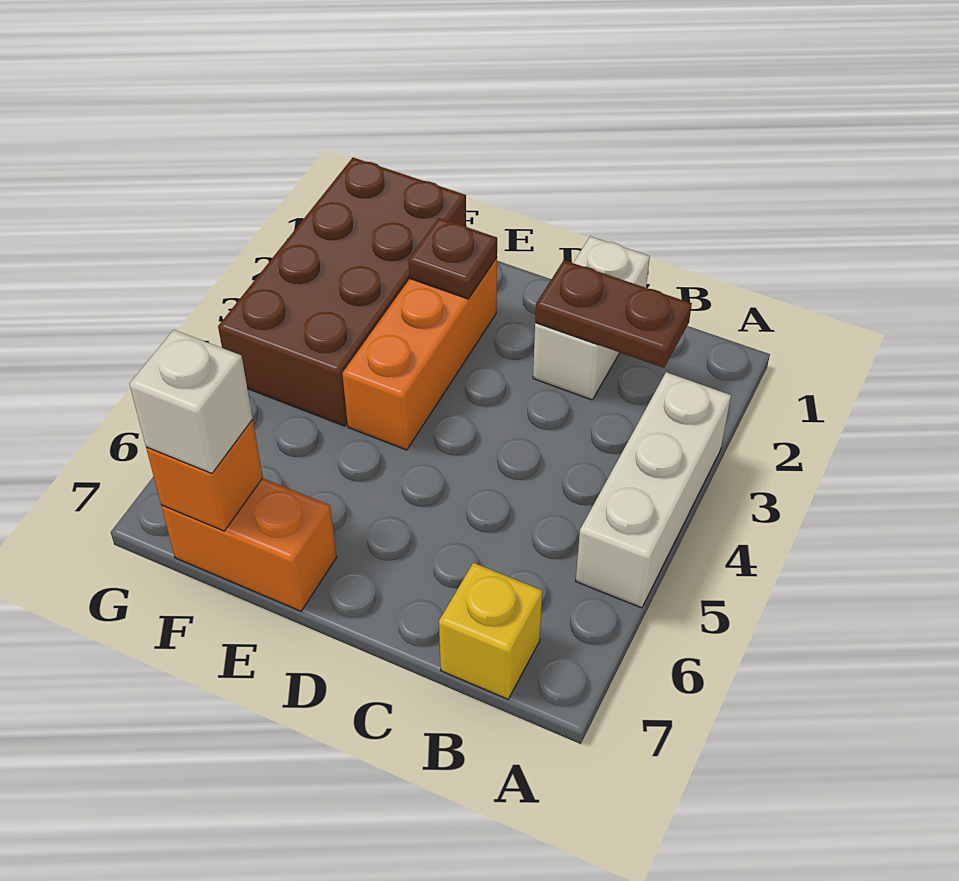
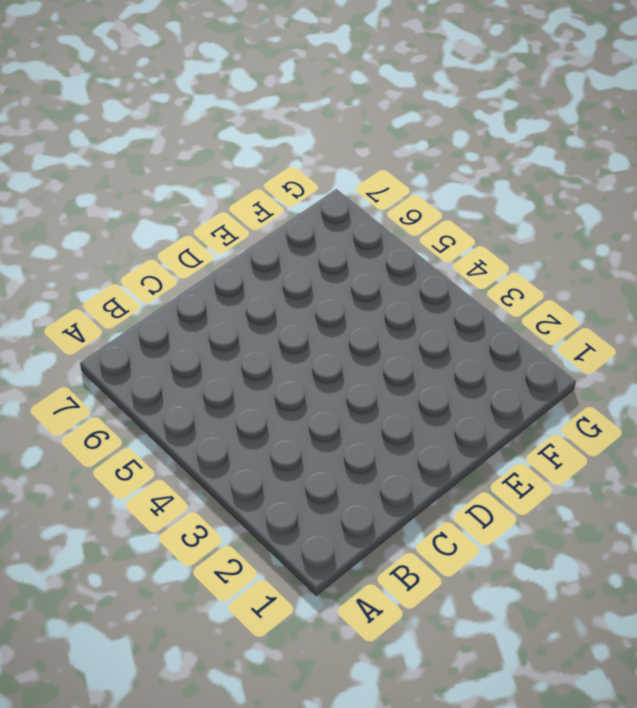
none -> white brick A3:A5 level 1
none -> yellow brick B7 level 1

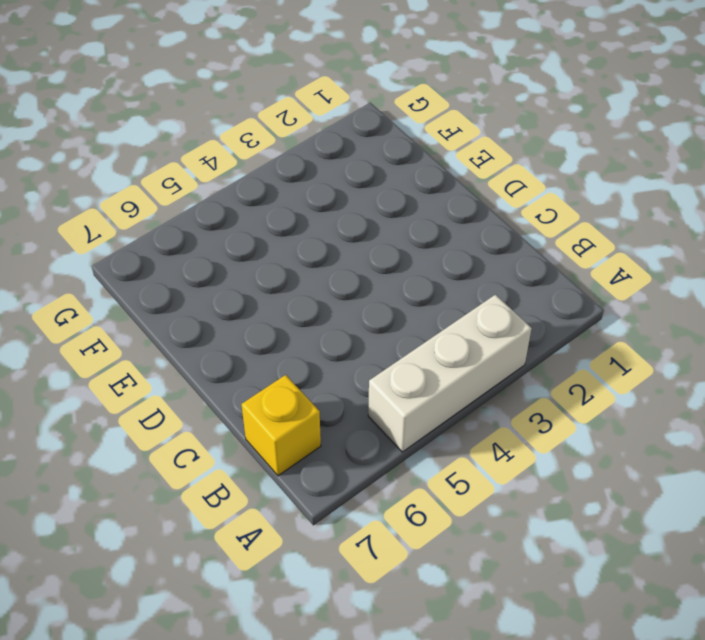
none -> white brick C1:C2 level 1
none -> orange brick E2:E4 level 1

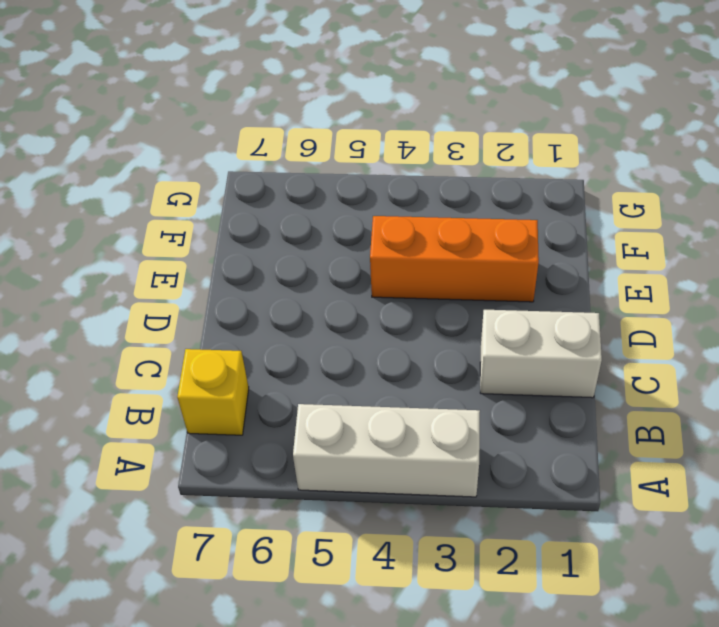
none -> orange brick E7:F7 level 1
none -> brown brick F1:G4 level 1

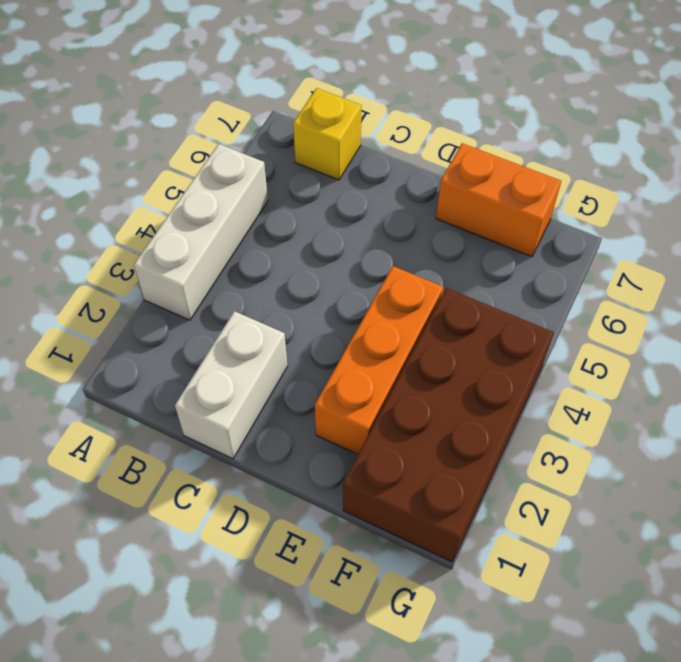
none -> brown plate B2:C2 level 2
none -> brown plate E2 level 2

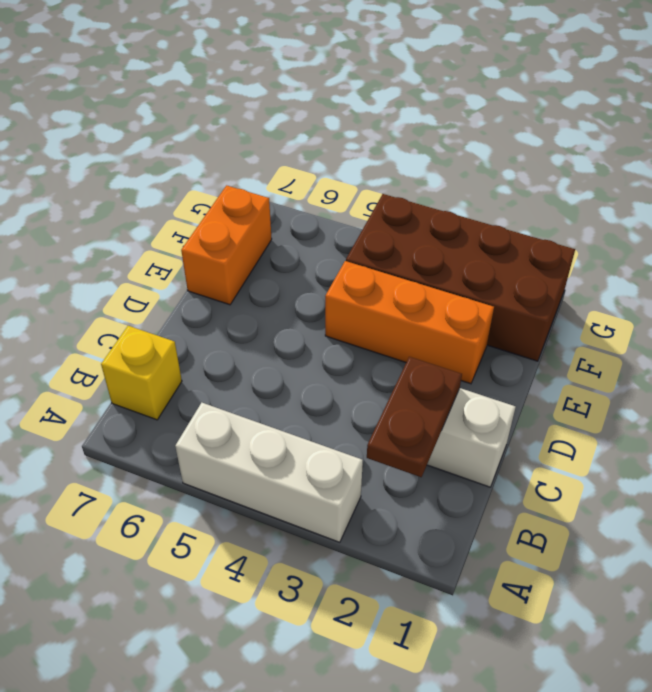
none -> brown plate E2 level 2
none -> orange brick F7 level 2

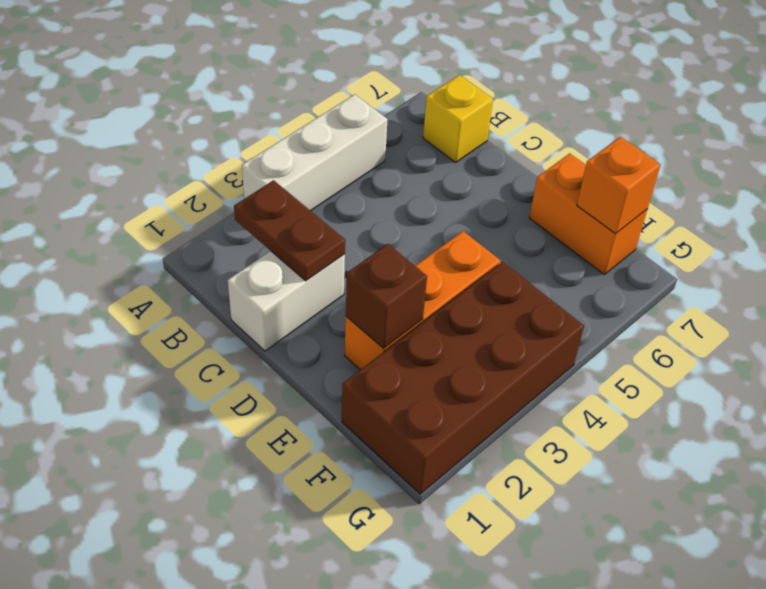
brown brick E2 level 2 -> brown plate E2 level 2
none -> white brick F7 level 3

